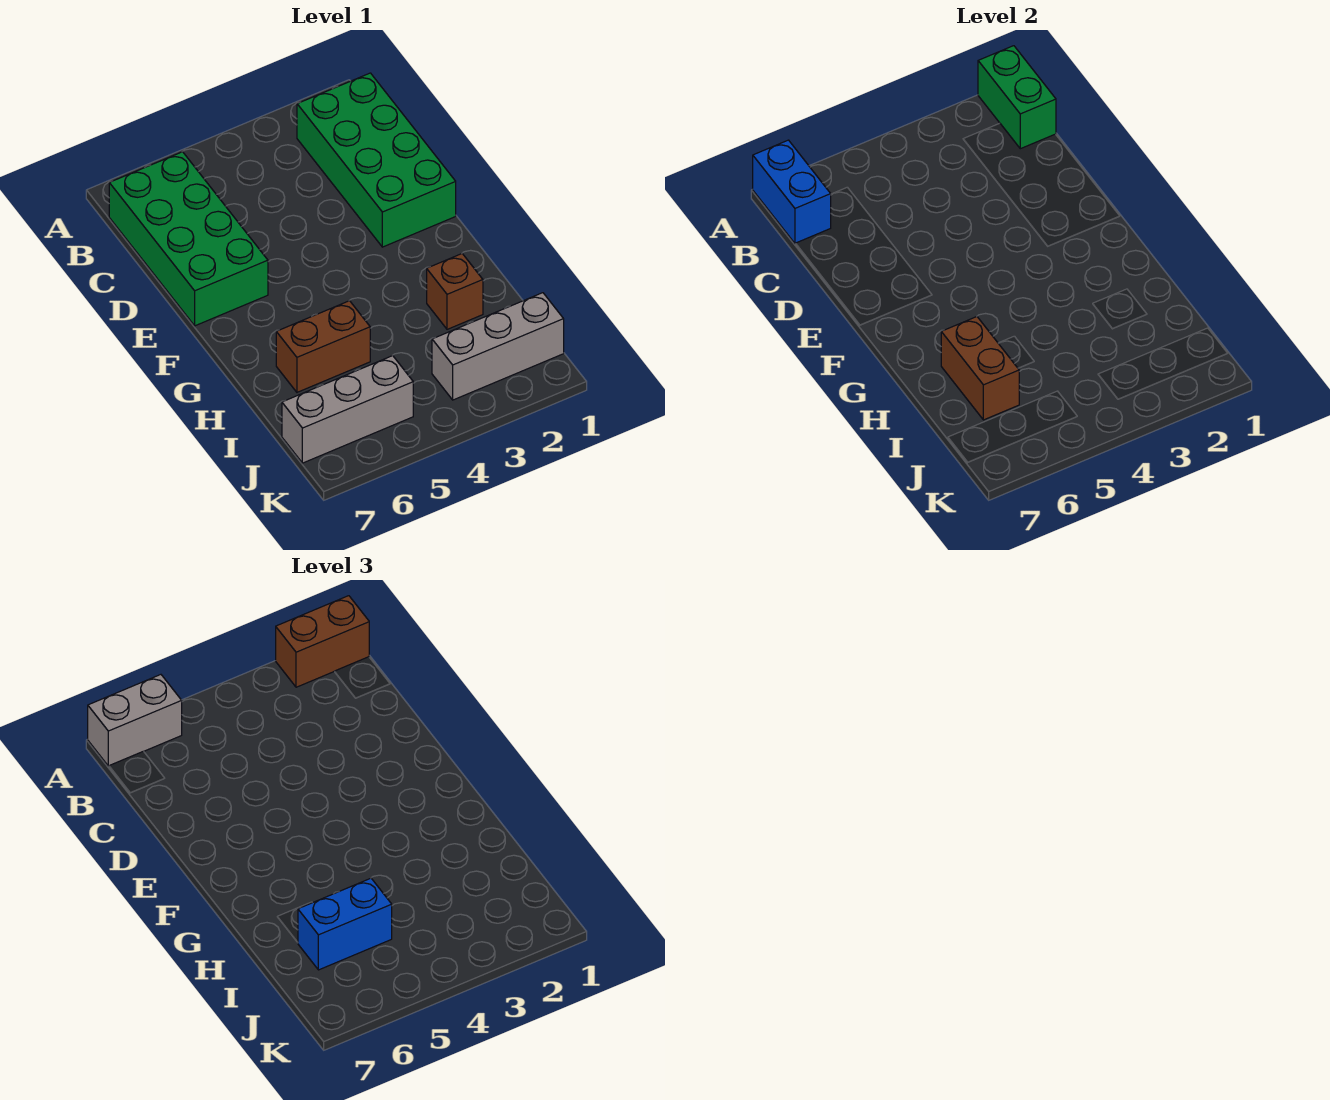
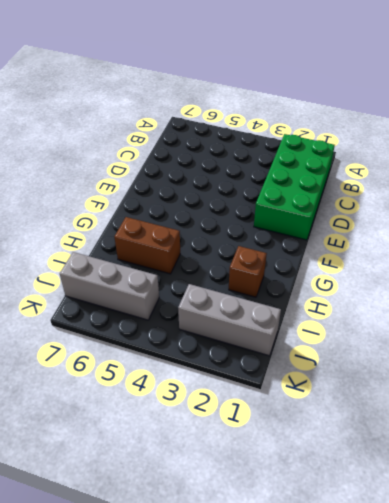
none -> green brick B6:E7 level 1
none -> green brick A1:B1 level 2
none -> blue brick A7:B7 level 2

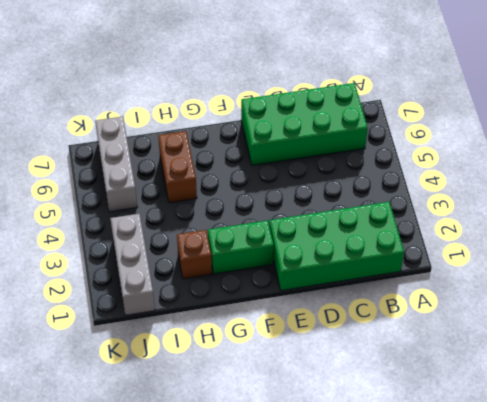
green brick F2:G2 level 1 -> green brick A1:B1 level 2
none -> blue brick A7:B7 level 2
none -> brown brick H6:I6 level 2
none -> brown brick A1:A2 level 3

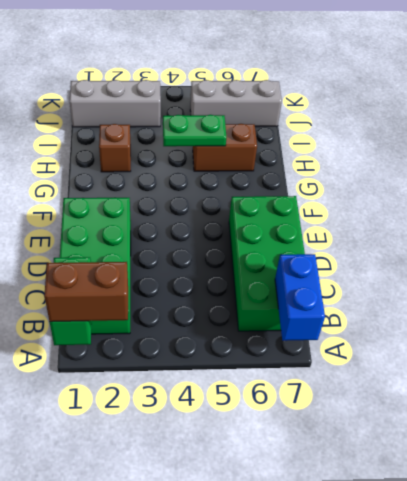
green plate H4:H5 level 2 -> none
none -> brown brick H6:I6 level 2
none -> grey brick A6:A7 level 3
none -> blue brick I5:I6 level 3

